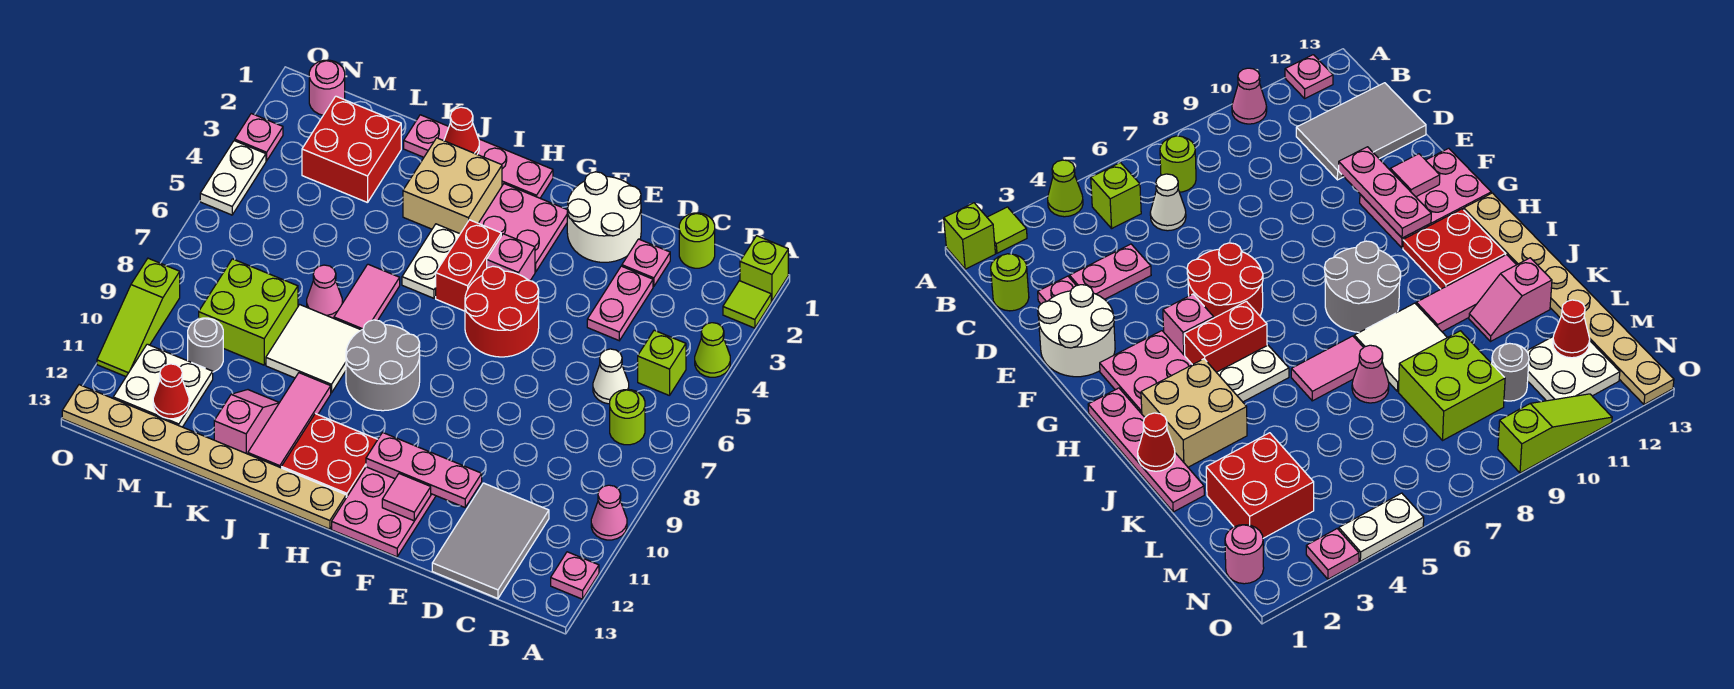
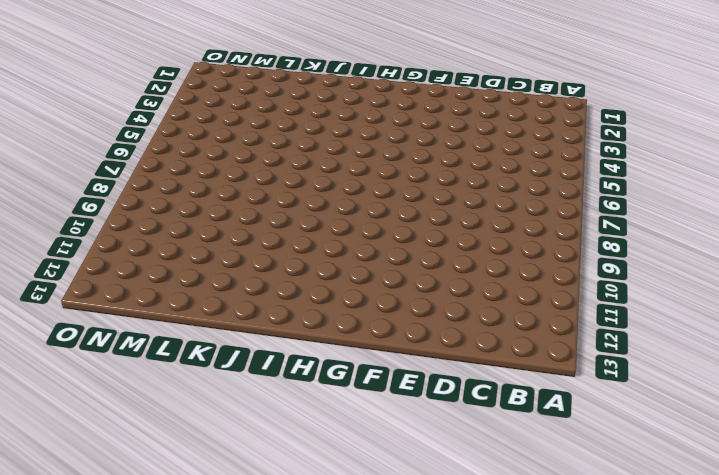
none -> lime brick A1 level 1
none -> lime tile A2 level 1
none -> lime cone A4 level 1
none -> pink cone A10 level 1

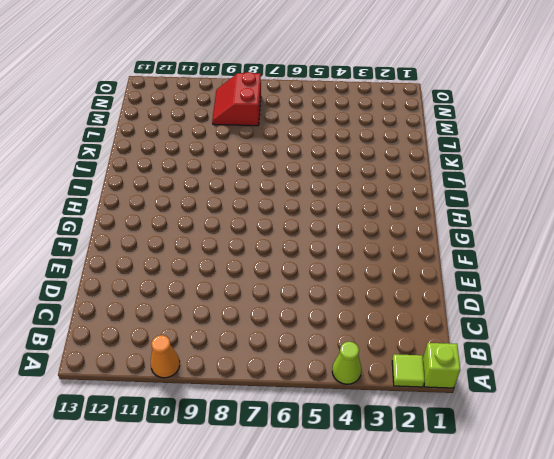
orange cone A10 level 1 -> pink cone A10 level 1
red slope M8:N9 level 1 top 8 -> lime brick L8:M9 level 1
none -> pink plate A12 level 1
none -> lime brick B5 level 1
none -> lime round brick B7 level 1
none -> lime round brick C1 level 1

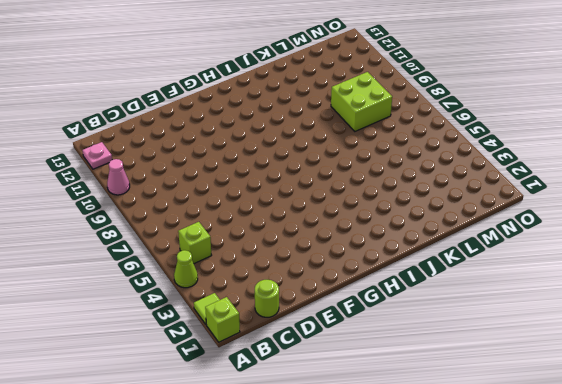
none -> lime round brick B7 level 1
none -> white cone C6 level 1
none -> grey tile C11:D13 level 1
none -> pink plate D2 level 1

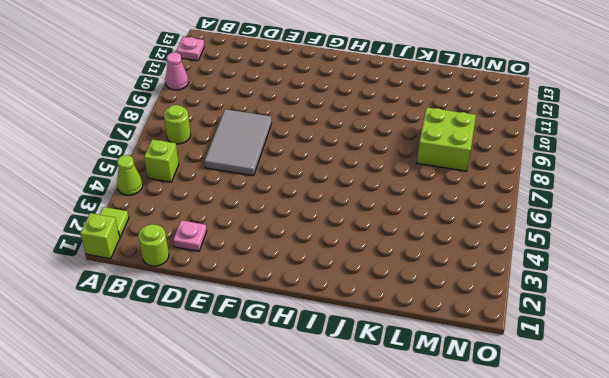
grey tile D6:E8 level 1 -> grey tile C11:D13 level 1
none -> white cone C6 level 1
none -> pink plate D3:D4 level 1
none -> white round brick E1:F2 level 1
none -> red round brick F5:G6 level 1

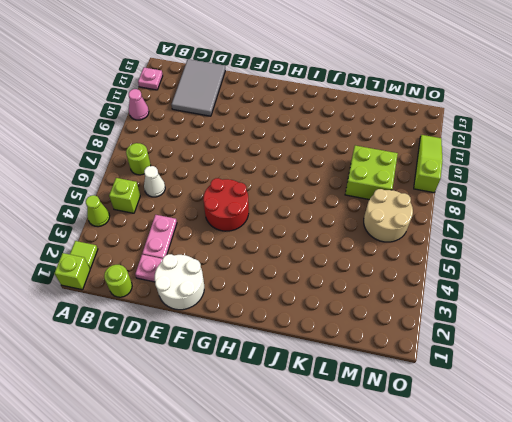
tan round brick M6:N7 level 1 -> none
none -> pink plate F11:G13 level 1
none -> pink plate G2:H3 level 1
none -> pink brick G4 level 1
none -> pink plate H1:K1 level 1

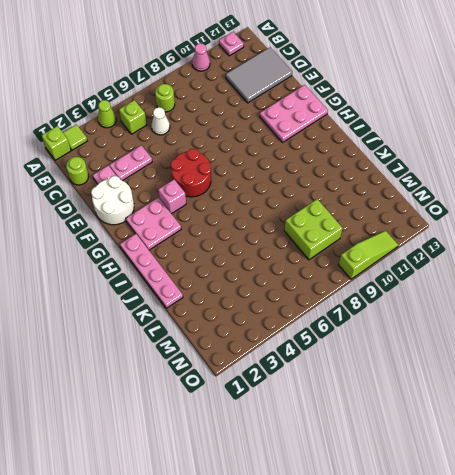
none -> red brick H4:H5 level 1
none -> grey round brick H8:I9 level 1
none -> red plate H11:I12 level 1
none -> tan plate H13:O13 level 1

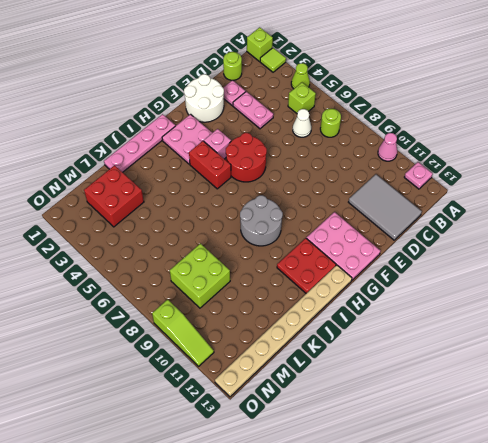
none -> tan brick I2:J3 level 1
none -> white plate I4:I5 level 1
none -> pink tile J6:J7 level 1
none -> white tile J8:K9 level 1

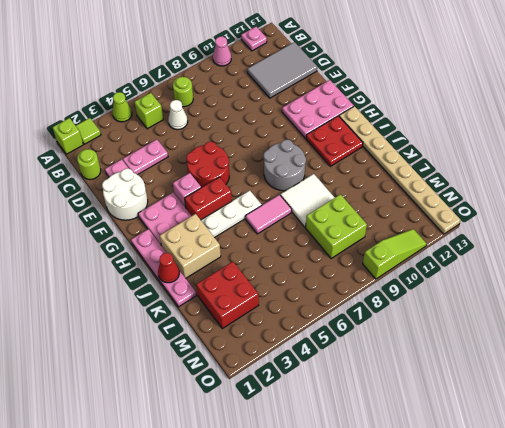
white plate I4:I6 level 1 -> white plate I4:I5 level 1
none -> pink tile J10:J12 level 1
none -> pink cone K7 level 1
none -> pink slope K11:K12 level 1 top 12
none -> grey round brick M10 level 1

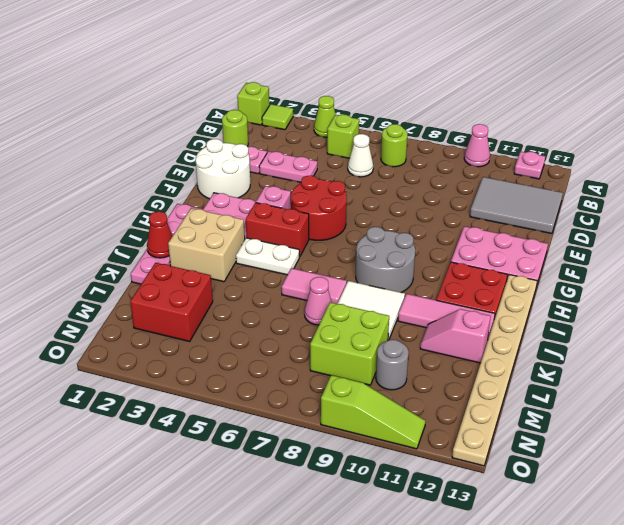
none -> white plate M11:N12 level 1
none -> pink round brick N1 level 1
none -> pink plate O3 level 1
none -> white plate O4:O5 level 1

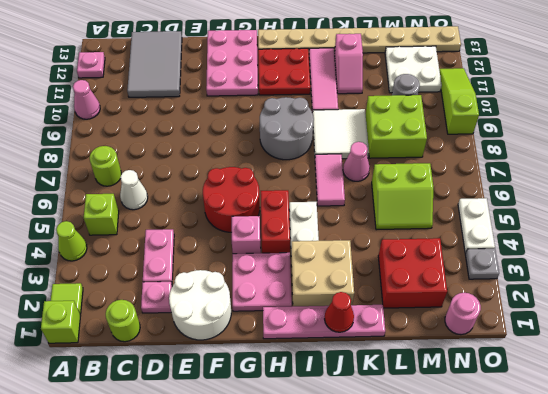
lime slope L5:M6 level 1 top 6 -> none
grey plate O3 level 1 -> pink plate O3 level 1
none -> pink plate E11:G11 level 2
none -> pink tile F12 level 2
none -> red cone M12 level 2

